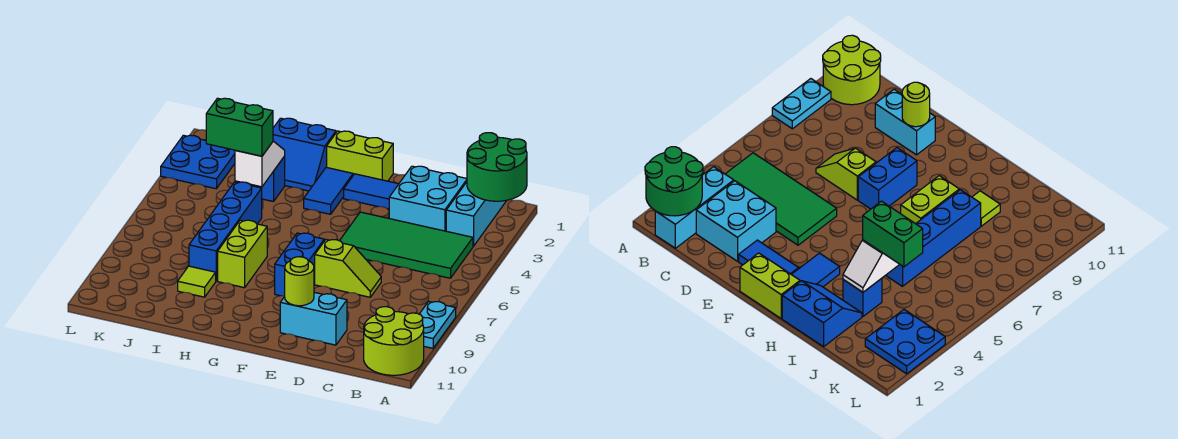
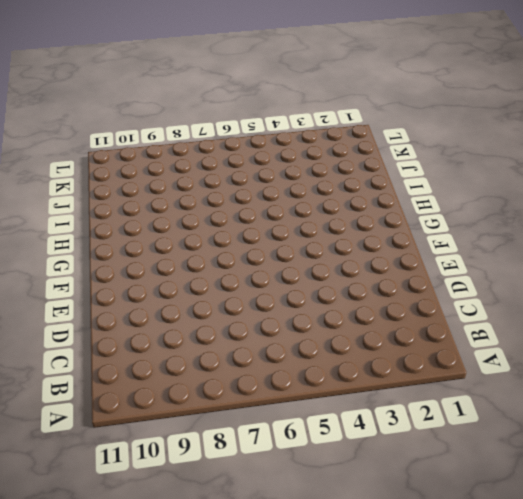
none -> cyan plate A8:A9 level 1
none -> lime round brick A10:B11 level 1
none -> cyan brick B1:B3 level 1

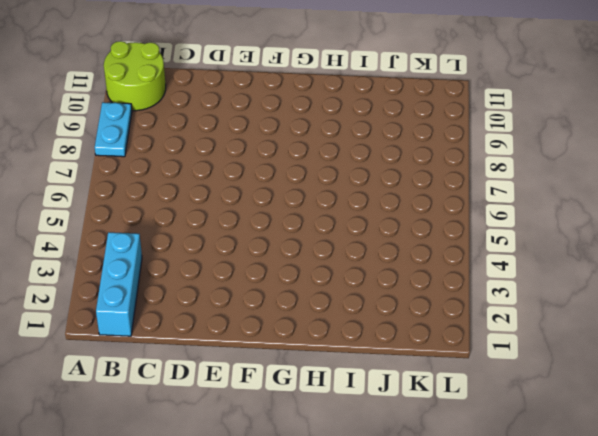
none -> green tile B4:E5 level 1
none -> cyan brick C2:D3 level 1
none -> lime slope D7:E7 level 1 top E

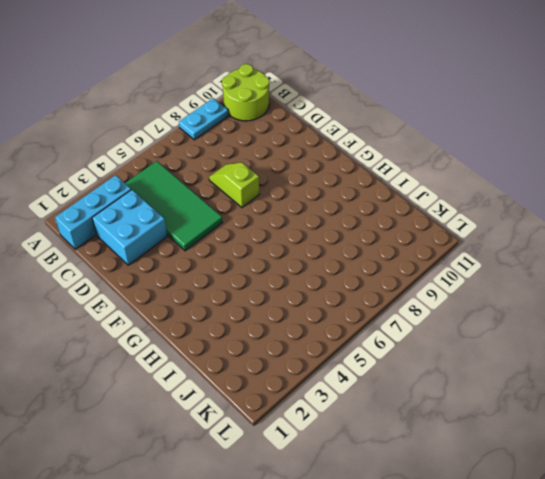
none -> cyan brick D10:E10 level 1
none -> blue tile E2:F2 level 1
none -> lime brick F1:G1 level 1

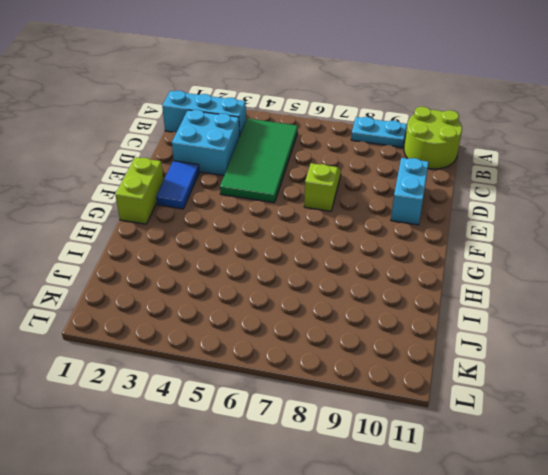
none -> blue brick F7:F8 level 1
none -> blue tile G2:G3 level 1
none -> blue slope H1:I2 level 1 top 1

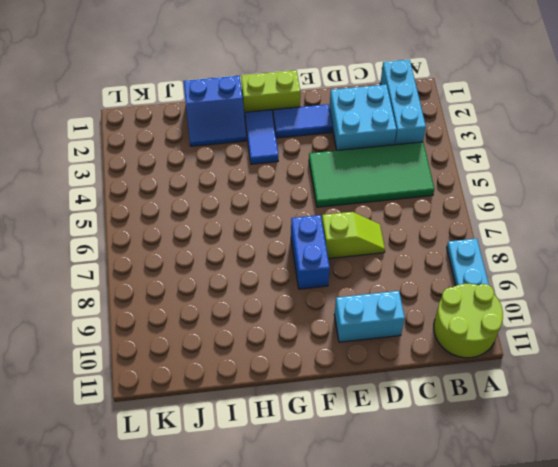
none -> lime brick H7:H8 level 1
none -> blue brick I3 level 1
none -> blue brick I5:I8 level 1

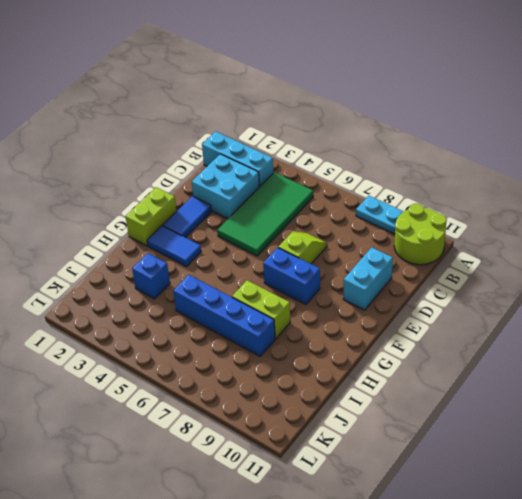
none -> blue slope H1:I2 level 1 top 1
none -> lime tile I9 level 1
none -> blue plate K2:L3 level 1

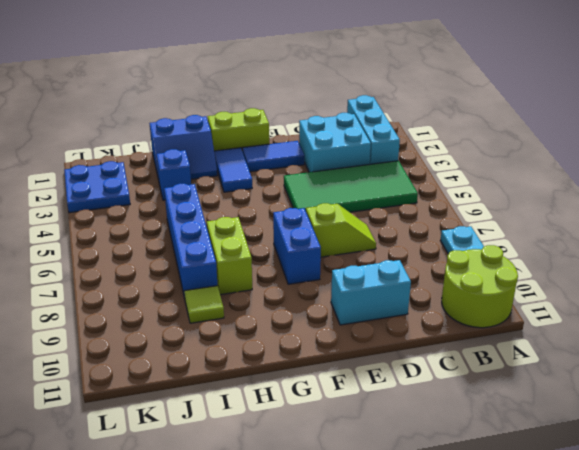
none -> green round brick A1:B2 level 2
none -> lime round brick E10 level 2
none -> white slope I3:I4 level 2 top 4

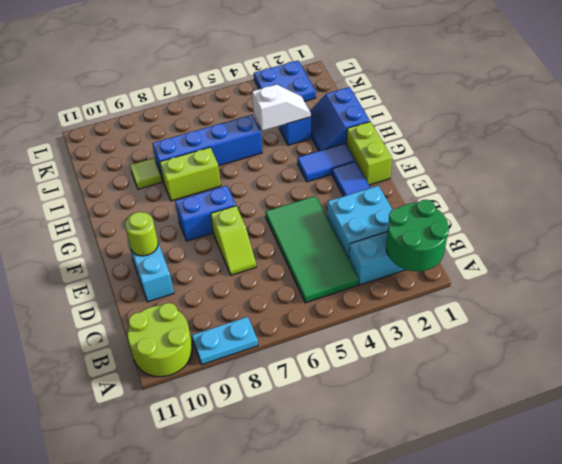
none -> green brick I4:J4 level 3

